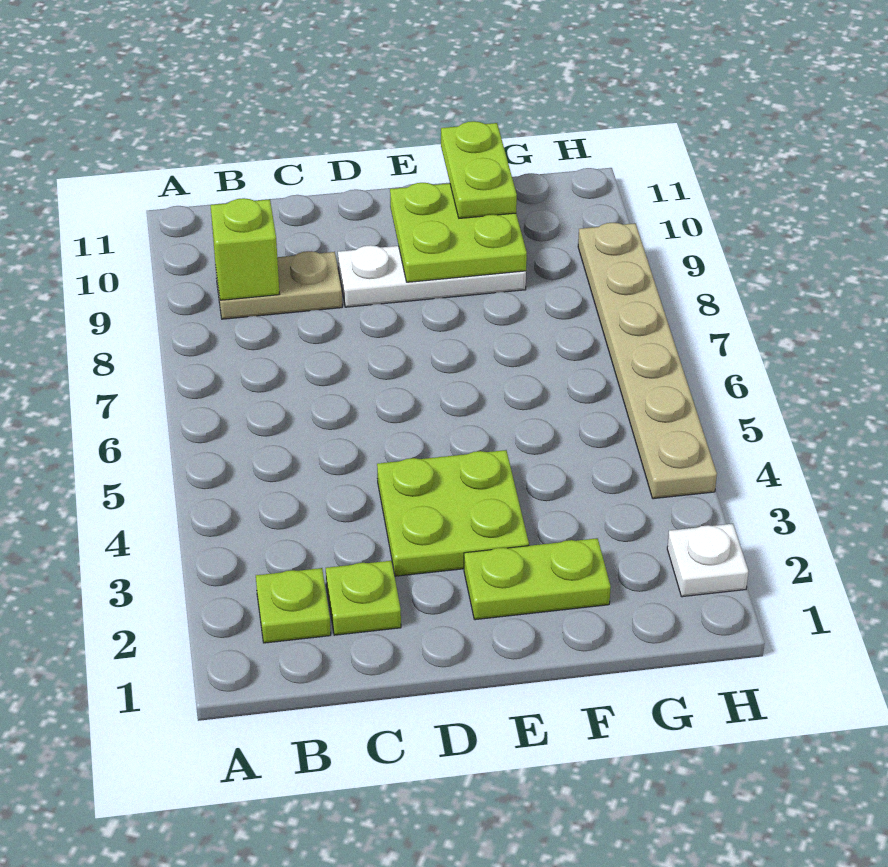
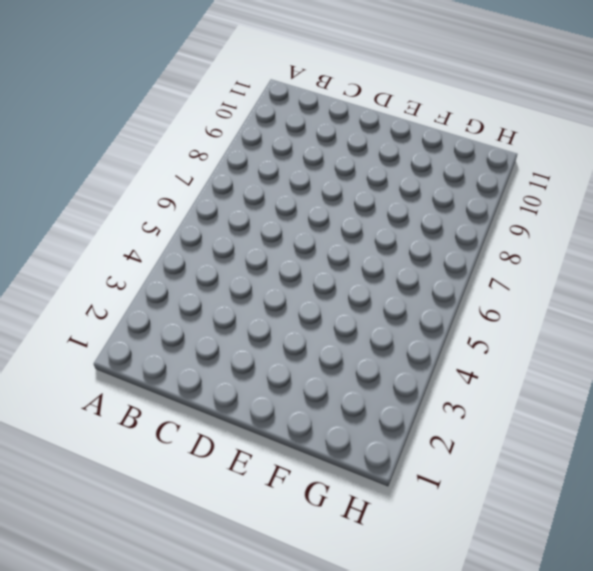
none -> lime plate B2 level 1
none -> tan plate B9:C9 level 1

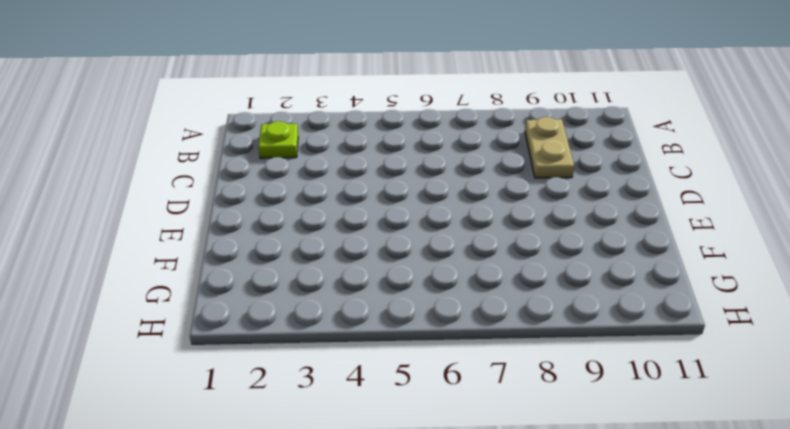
none -> lime plate C2 level 1
none -> lime plate D3:E4 level 1

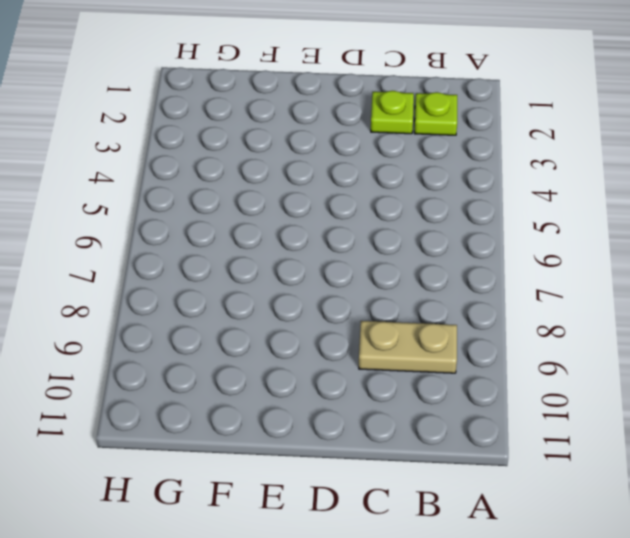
none -> lime plate D3:E4 level 1
none -> white plate D9:F9 level 1

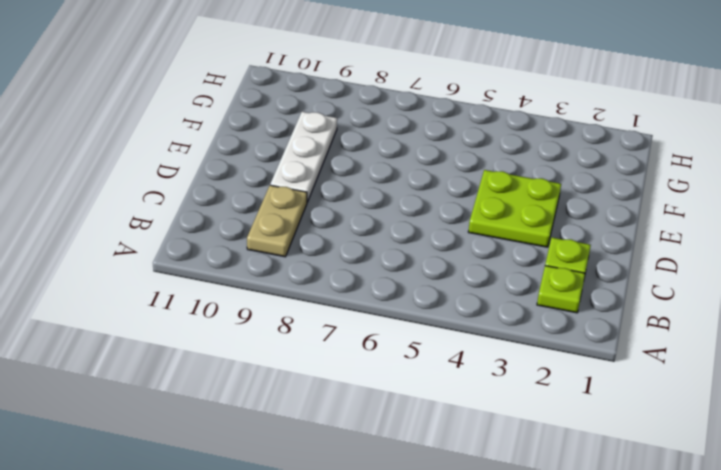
none -> lime plate E2:F2 level 1
none -> white plate H2 level 1

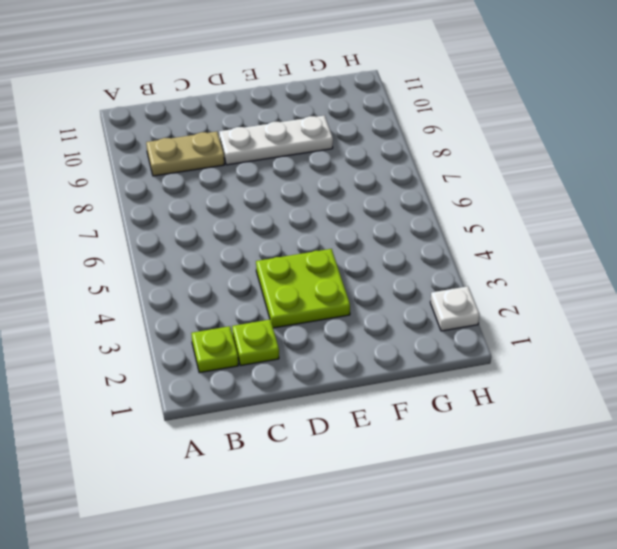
none -> lime plate E2:F2 level 1
none -> tan plate H4:H9 level 1

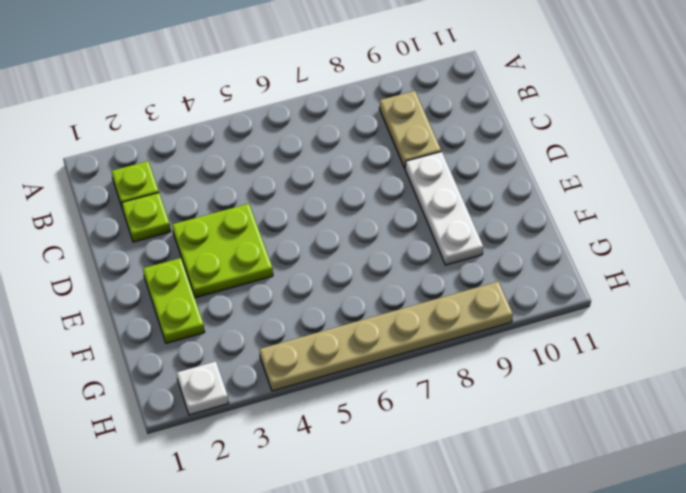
none -> lime brick B9 level 2
none -> lime plate E9:F10 level 2

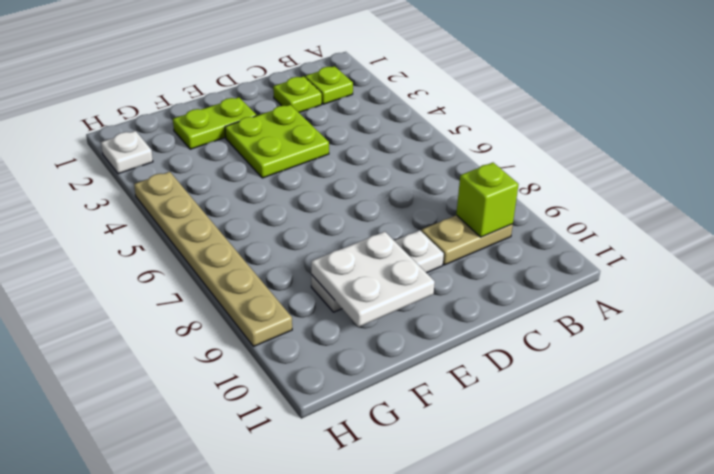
white plate E9:F10 level 2 -> lime plate E9:F10 level 2
none -> lime plate F10:F11 level 3

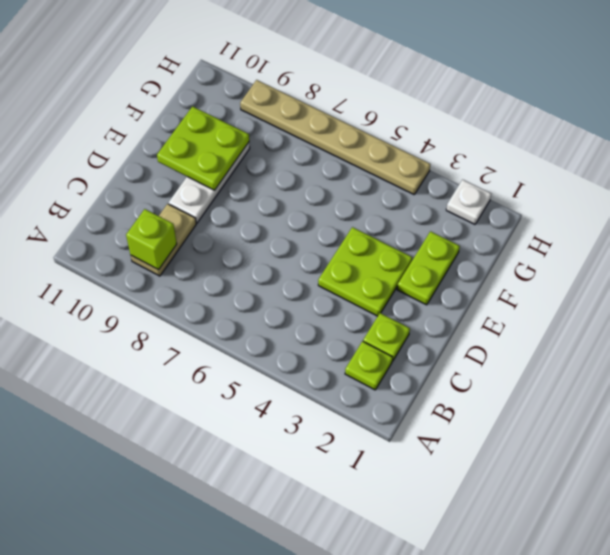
none -> lime plate F10:F11 level 3

